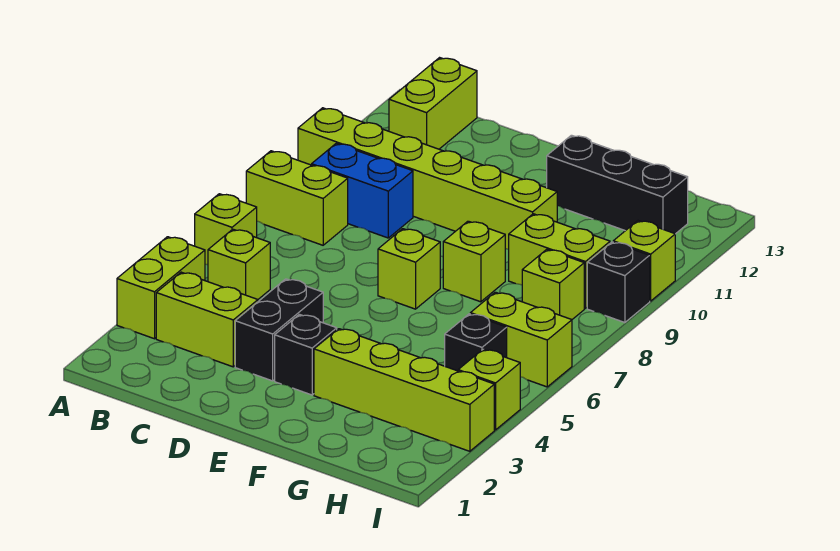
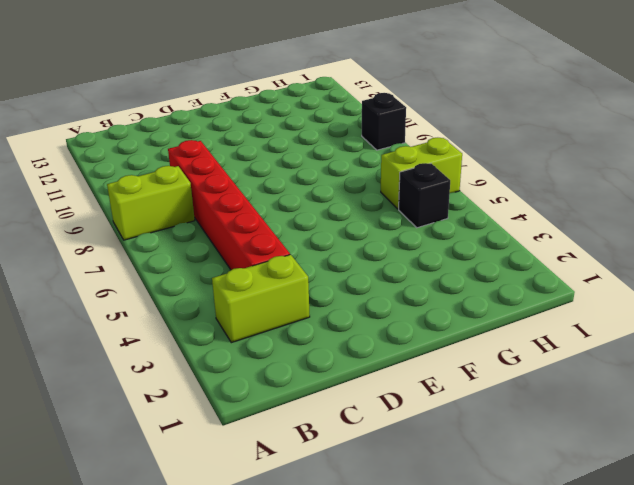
red brick C4:C9 level 1 -> blue brick B9:C9 level 1
none -> lime brick A3:A4 level 1
none -> lime brick A6 level 1
none -> lime brick A10:F10 level 1

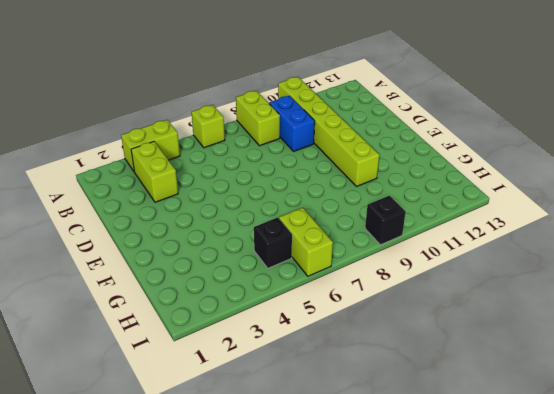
none -> lime brick B5 level 1
none -> lime brick B12:B13 level 1
none -> black brick D3:D4 level 1

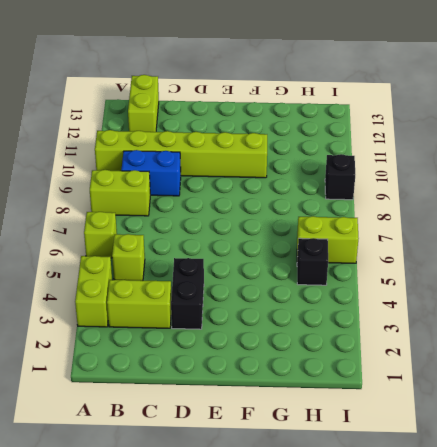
none -> black brick E3 level 1
none -> lime brick E7 level 1
none -> lime brick F3:I3 level 1

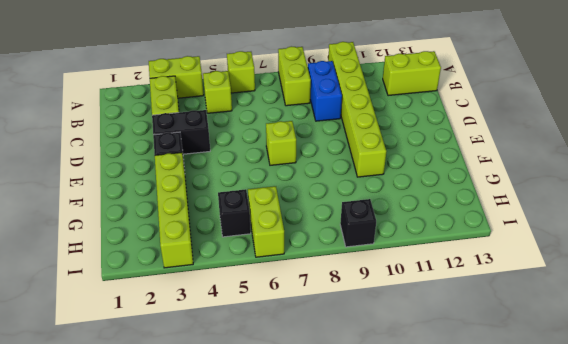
none -> lime brick F8 level 1
none -> black brick F12:H12 level 1
none -> lime brick G9:H9 level 1

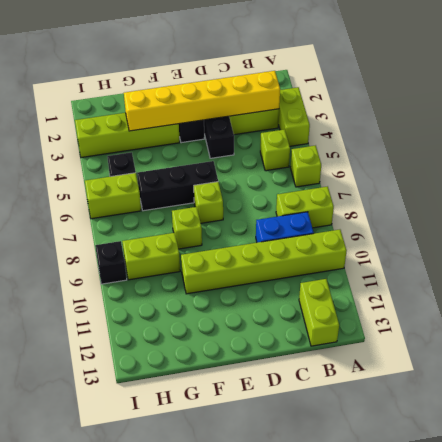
yellow brick B3:G3 level 2 -> none
black brick E6:G6 level 1 -> black brick F12:H12 level 1
none -> lime brick H8 level 1
none -> lime brick I4 level 1
none -> lime brick I10 level 1

